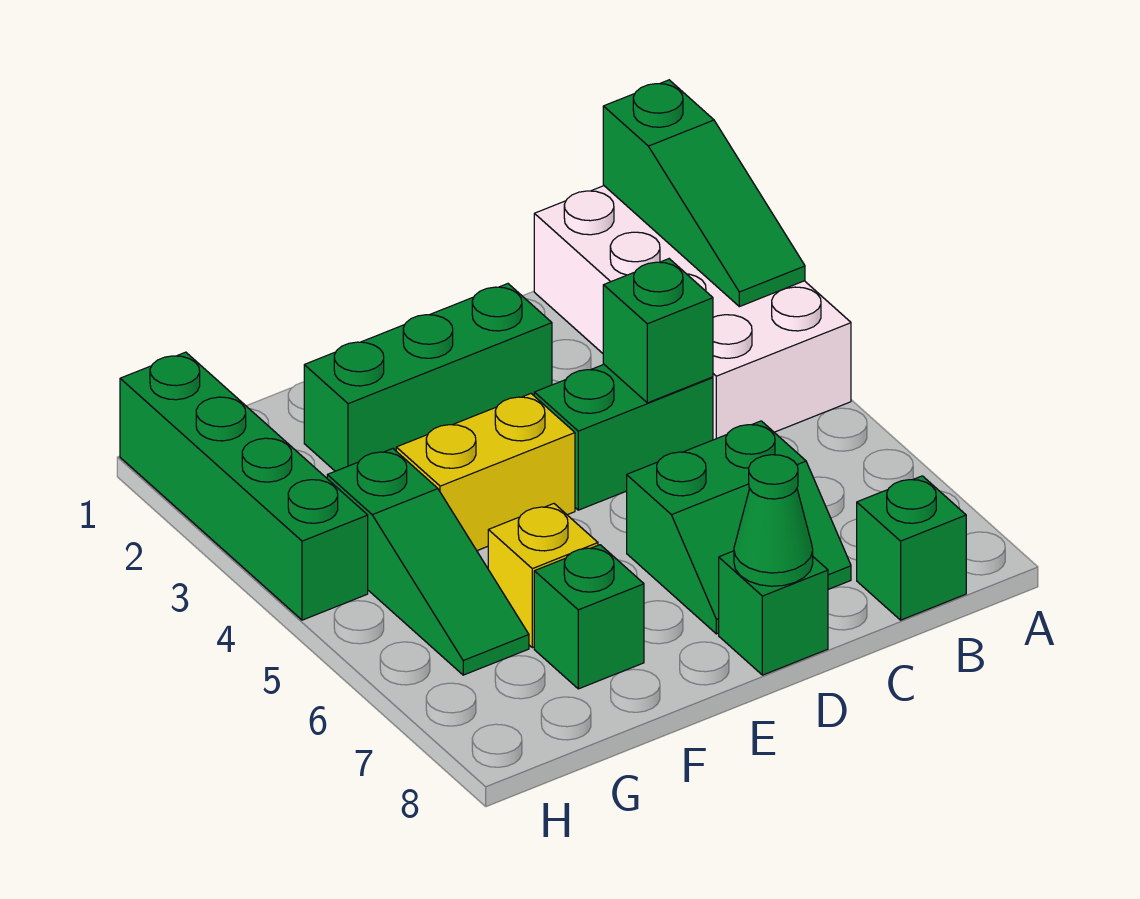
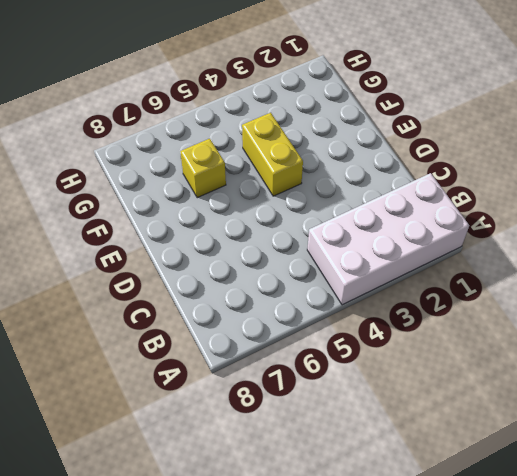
none -> green brick B8 level 1
none -> green brick C4:D4 level 1
none -> green slope C6:D7 level 1 top 6

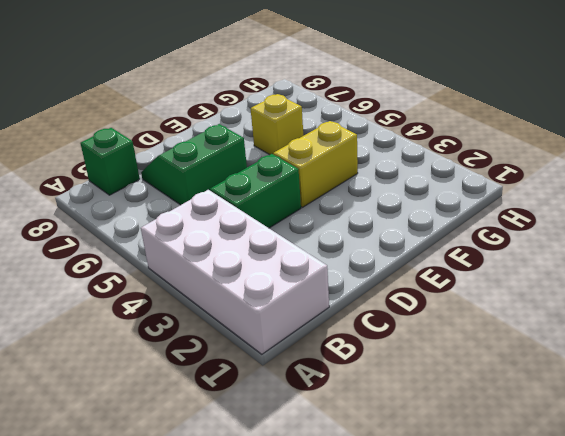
none -> green brick D2:F2 level 1
none -> green brick D8 level 1
none -> green brick F7 level 1

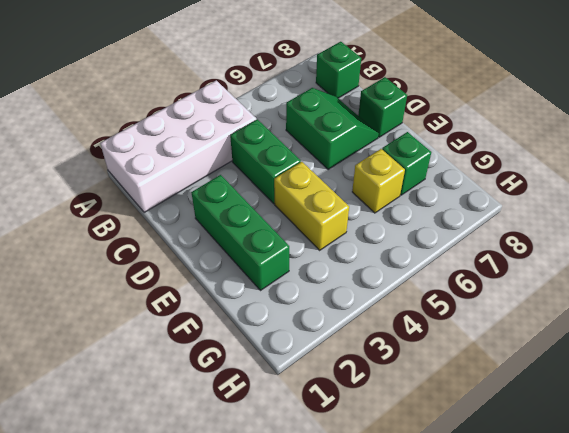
none -> green slope G4:G6 level 1 top 4
none -> green brick H1:H4 level 1
none -> green slope A1:A3 level 2 top 1

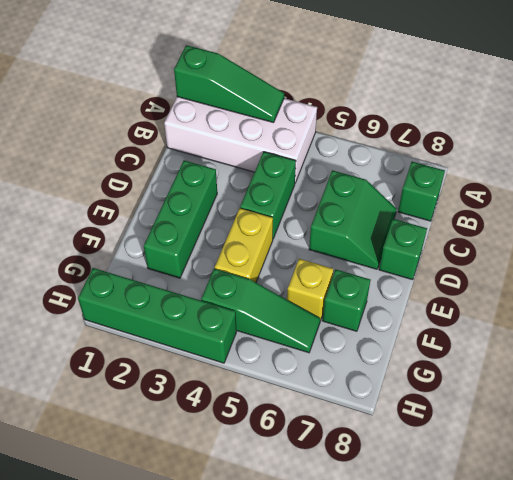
none -> green brick C4 level 2
none -> green cone D8 level 2

